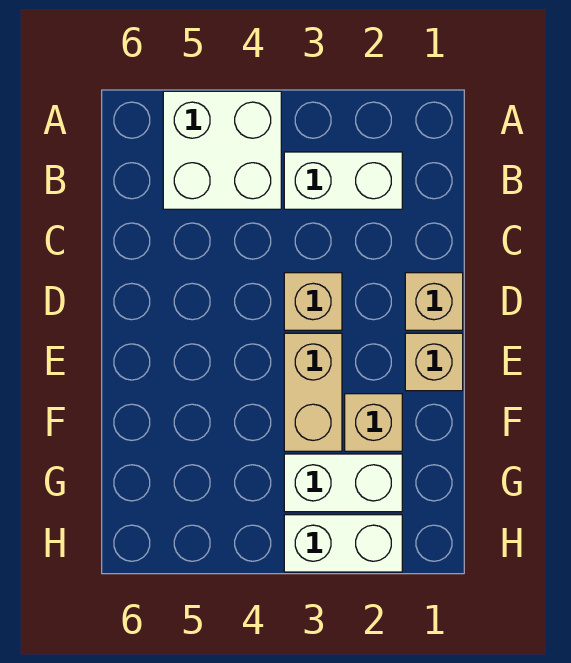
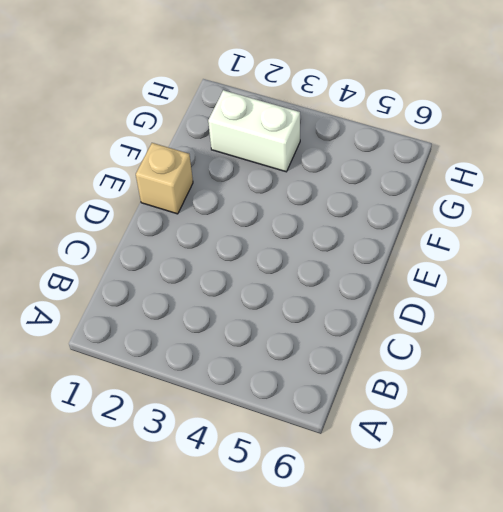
none -> white brick A4:B5 level 1
none -> white brick B2:B3 level 1

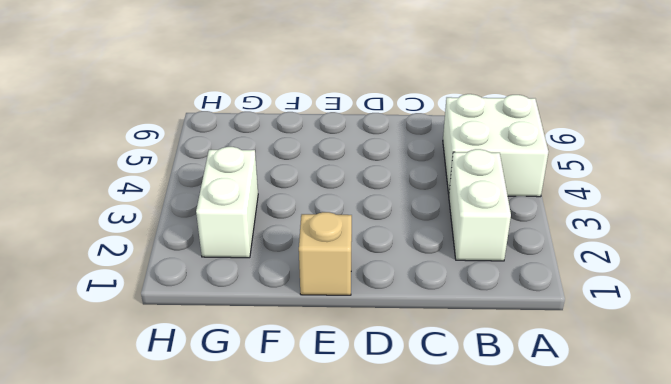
none -> tan brick D1 level 1
none -> tan brick D3 level 1

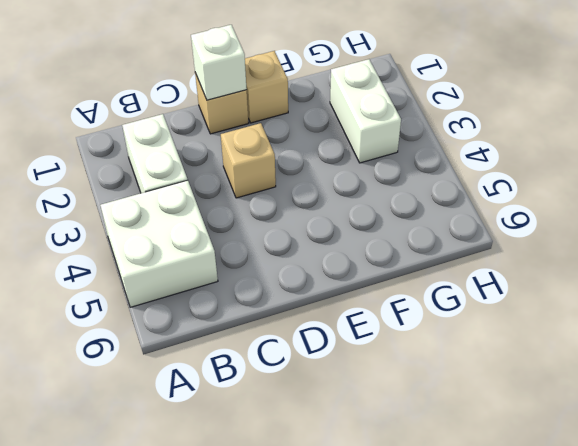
white brick D1 level 2 -> none
none -> tan brick E3:F3 level 1
none -> tan brick F2 level 1

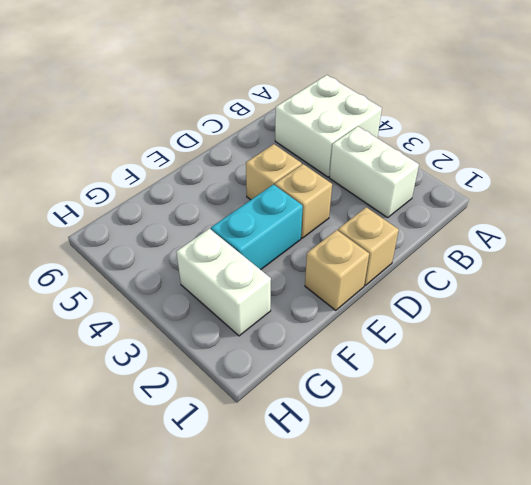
tan brick D4 level 1 -> tan brick F2 level 1
cyan brick E3:F3 level 1 -> tan brick E3:F3 level 1
none -> white brick H2:H3 level 1

